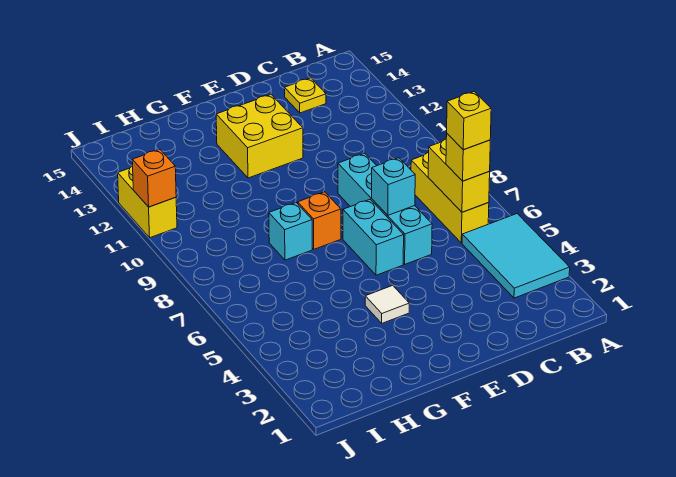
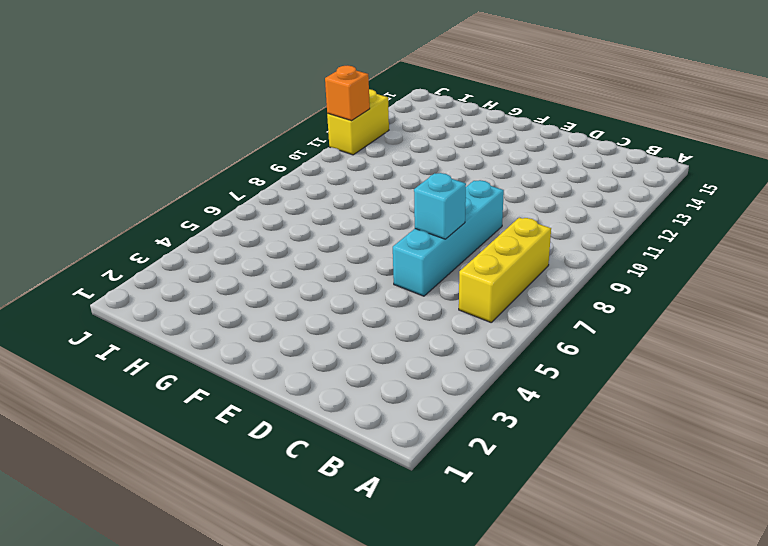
none -> cyan tile A3:B5 level 1
none -> yellow plate C14 level 1
none -> cyan brick E6:E7 level 1

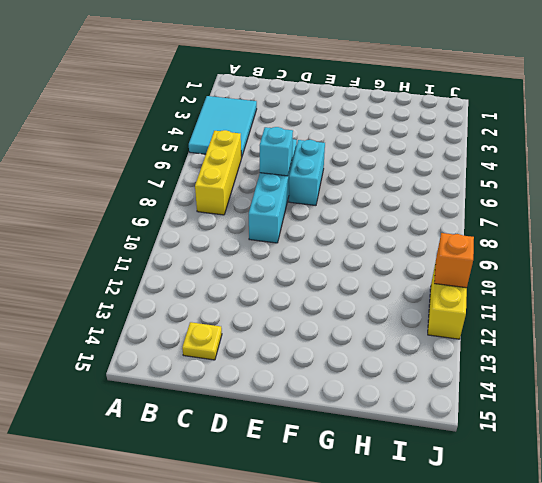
none -> yellow brick E12:F13 level 1
none -> white tile F4 level 1
none -> orange brick F8 level 1

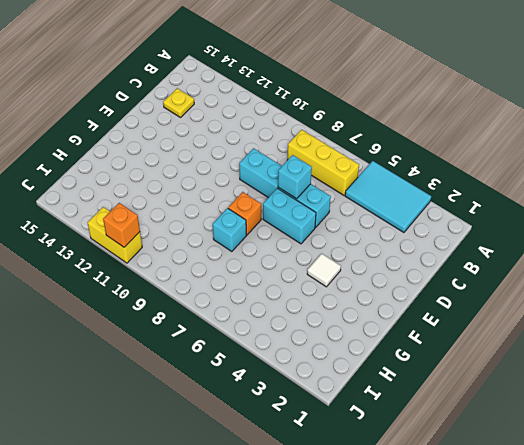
none -> yellow brick E12:F13 level 1
none -> yellow brick B6:B7 level 2
none -> yellow brick B6 level 3

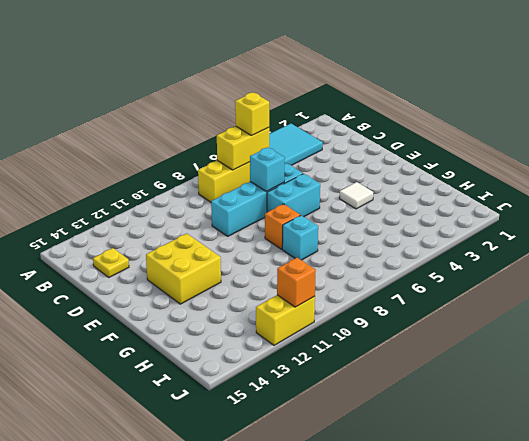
none -> yellow brick B6 level 4

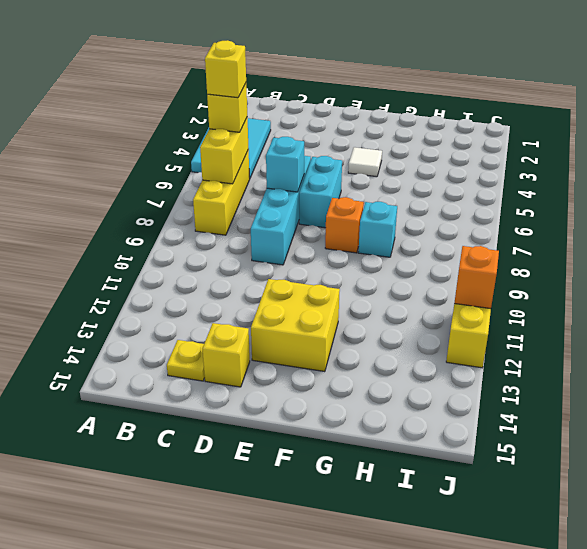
yellow brick D14 level 1 -> none

